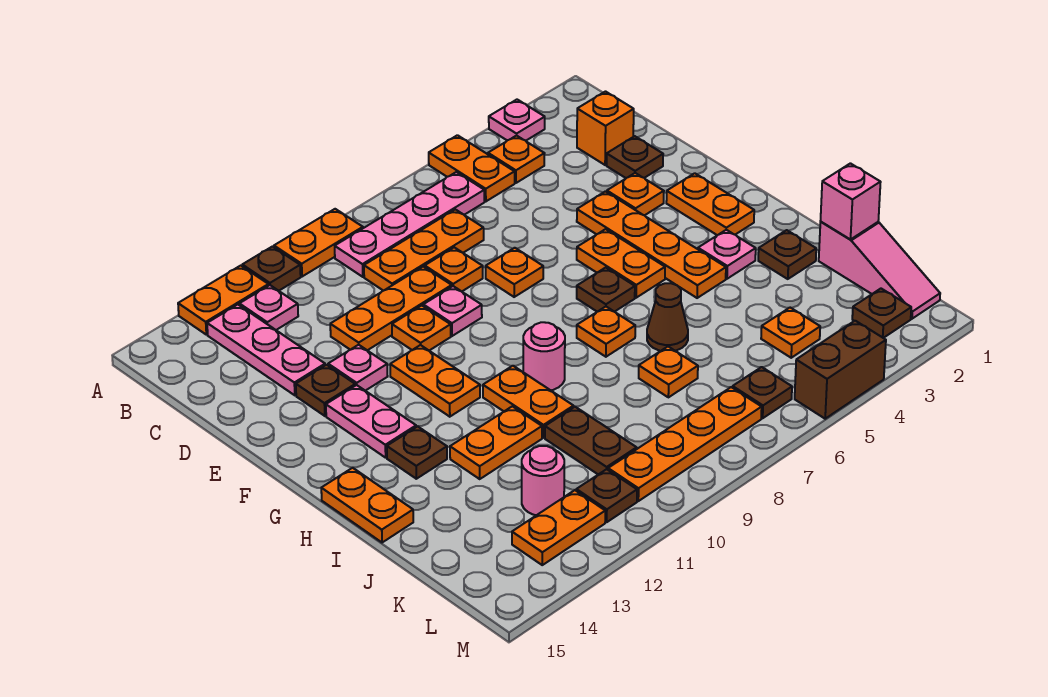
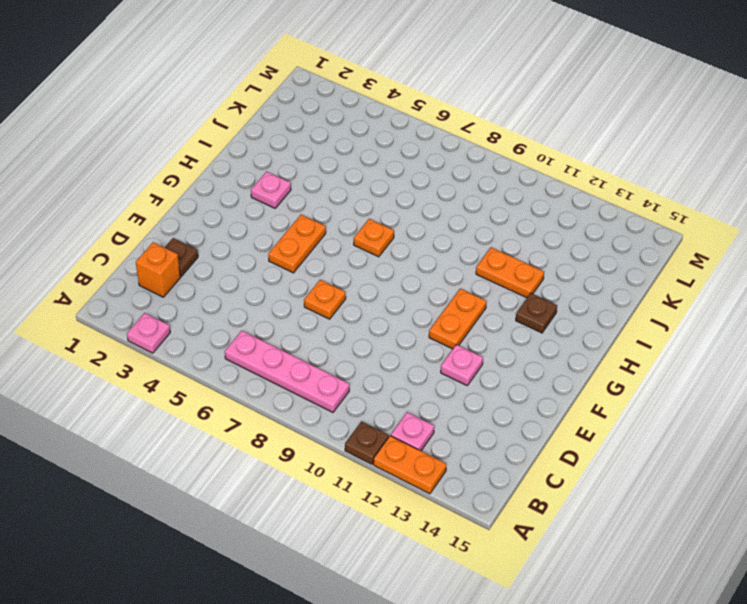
none -> orange plate A5:B5 level 1
none -> orange plate A9:A10 level 1
none -> orange plate B4 level 1
none -> pink plate B13:D13 level 1

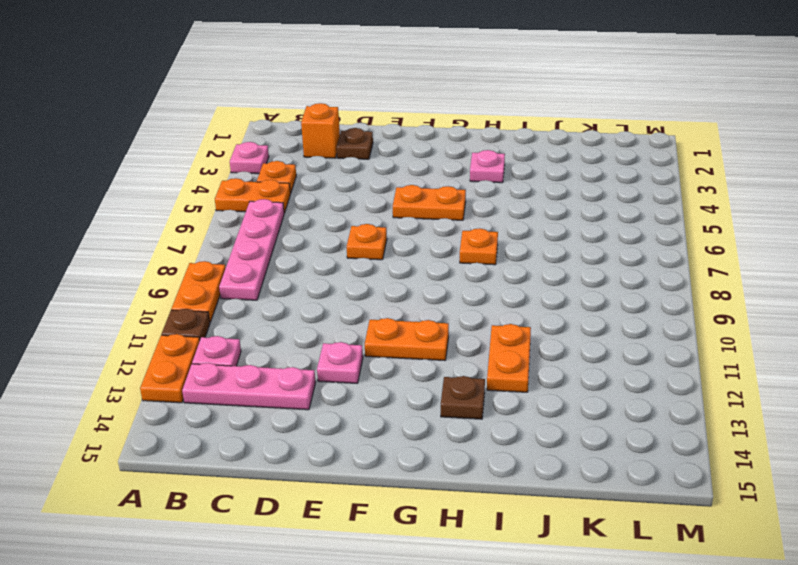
none -> orange plate C7:C9 level 1
none -> orange plate D8 level 1
none -> orange plate D9:D11 level 1
none -> orange plate E3 level 1

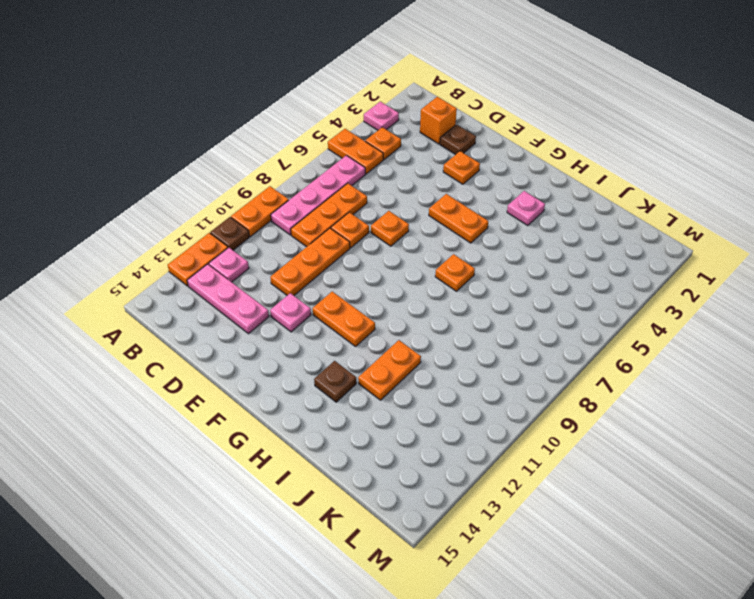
none -> orange plate E4:H4 level 1
none -> pink plate E9 level 1
none -> orange plate E10 level 1
none -> brown plate E13 level 1

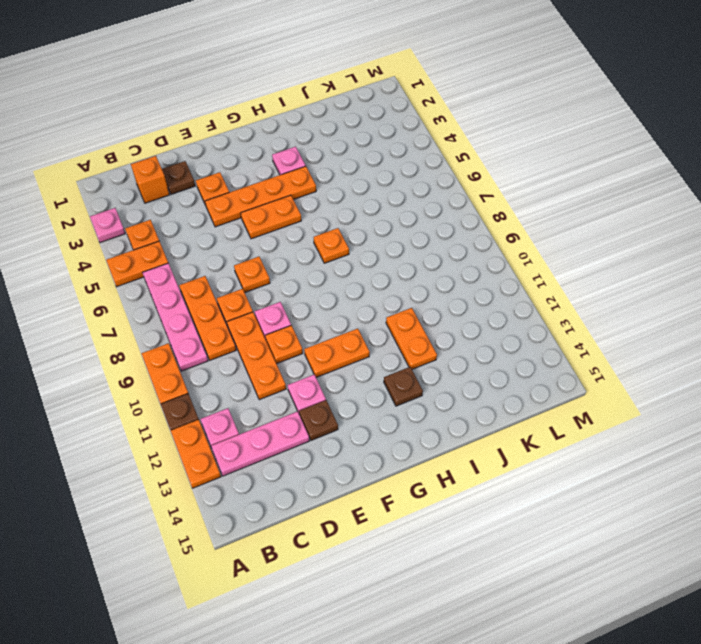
none -> orange plate F2:G2 level 1
none -> pink plate F13:G13 level 1
none -> brown plate G6 level 1
none -> pink round brick H9 level 1

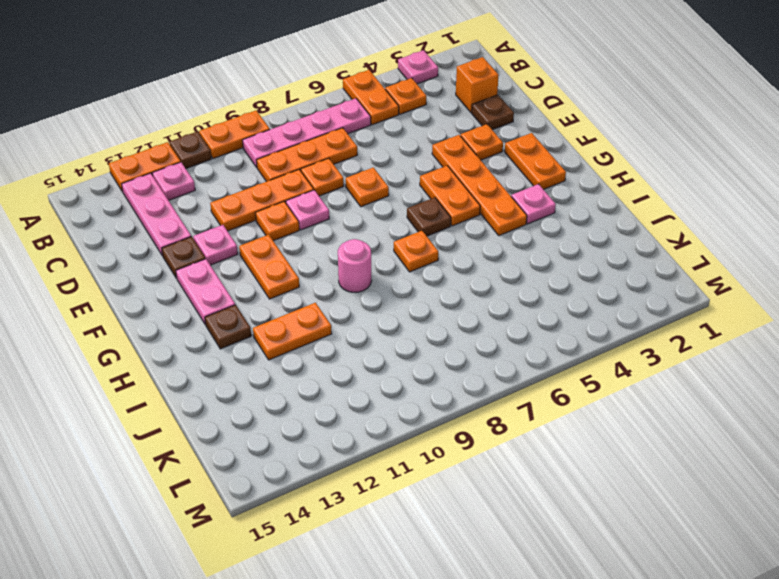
none -> orange plate H10:I10 level 1
none -> orange plate H15:I15 level 1
none -> brown plate I2 level 1
none -> brown cone I6 level 1

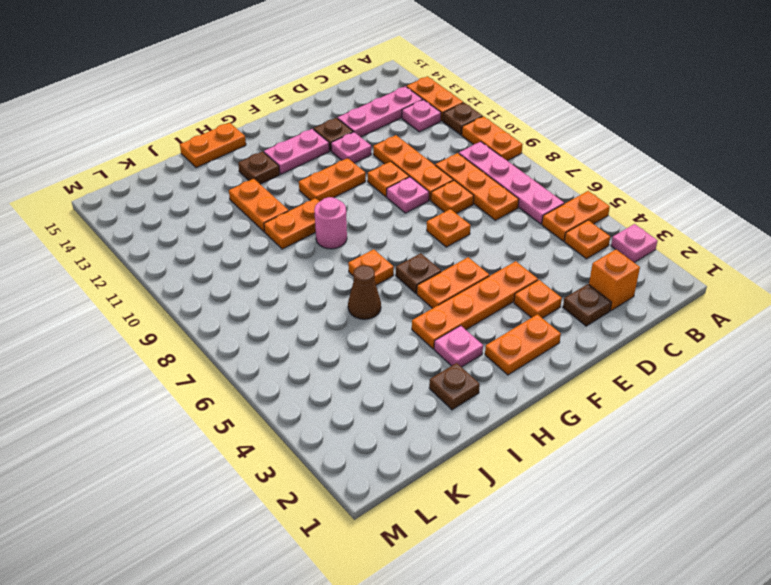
none -> pink slope J1:L1 level 1 top J
none -> orange plate J7 level 1
none -> brown plate J10:K10 level 1
none -> orange plate K4 level 1

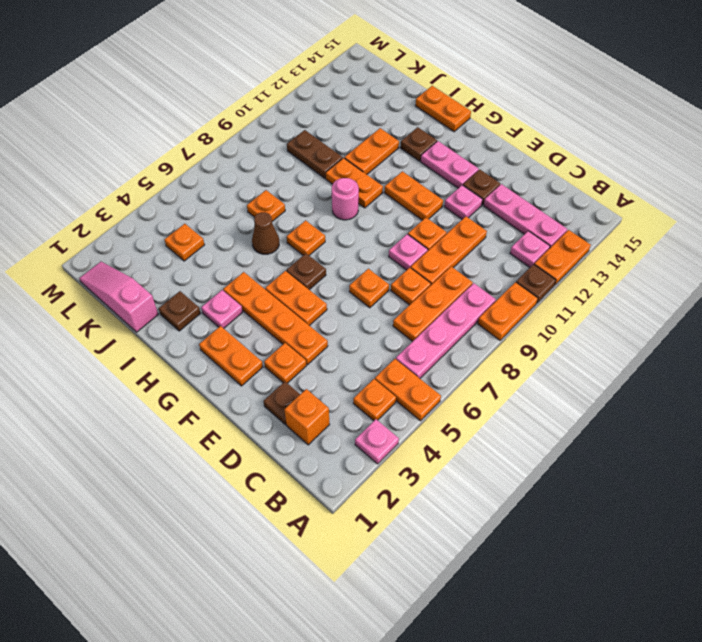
none -> pink round brick K12 level 1
none -> brown plate L2 level 1
none -> brown plate L6 level 1
none -> orange plate L7:L10 level 1

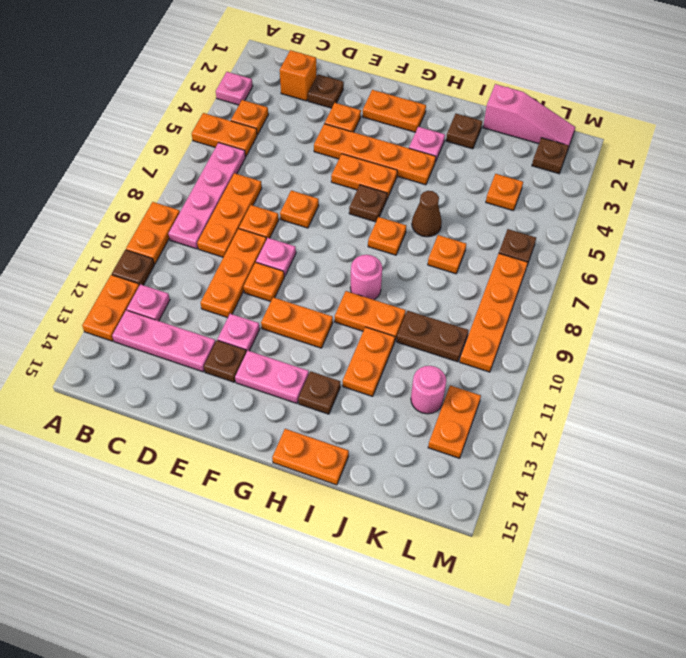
none -> brown plate L11 level 1
none -> brown brick M4:M5 level 1
none -> pink brick J1 level 2

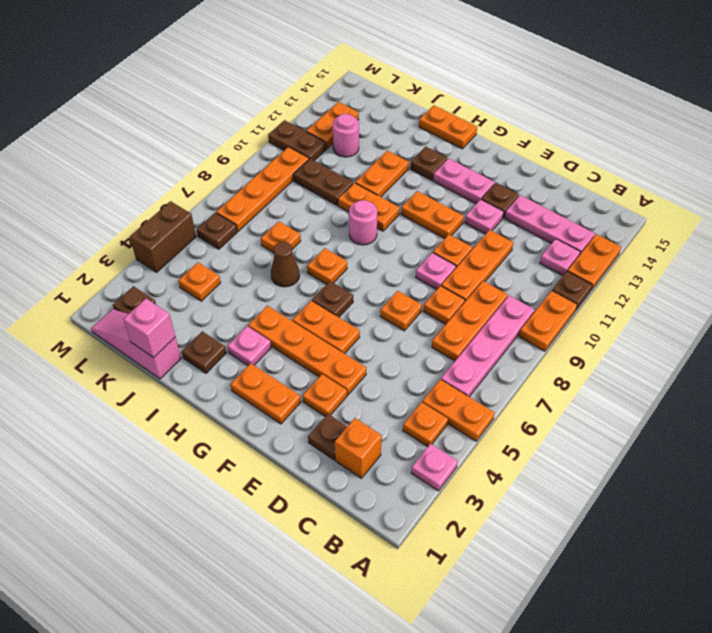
brown plate L11:M11 level 1 -> brown plate L11 level 1

